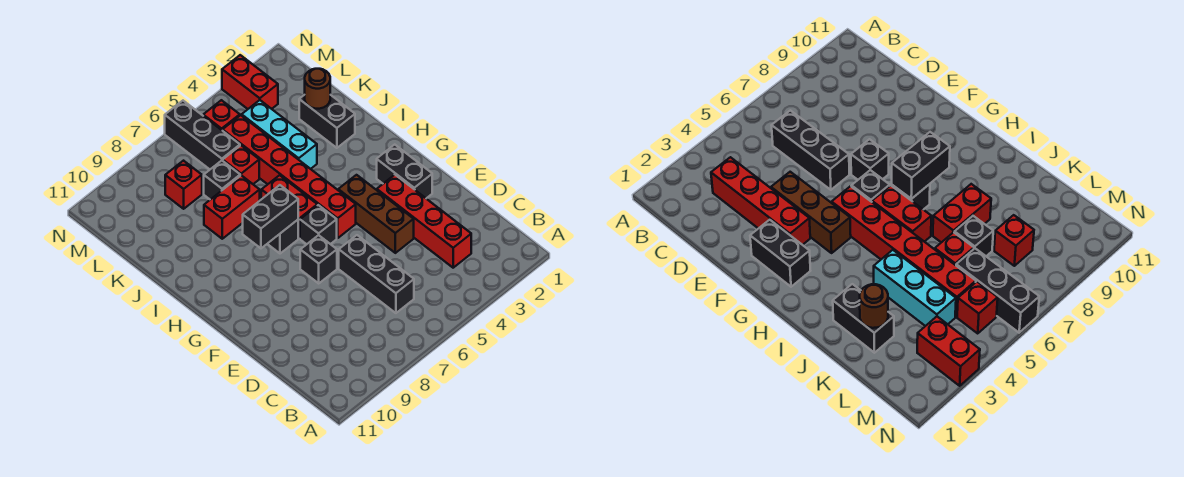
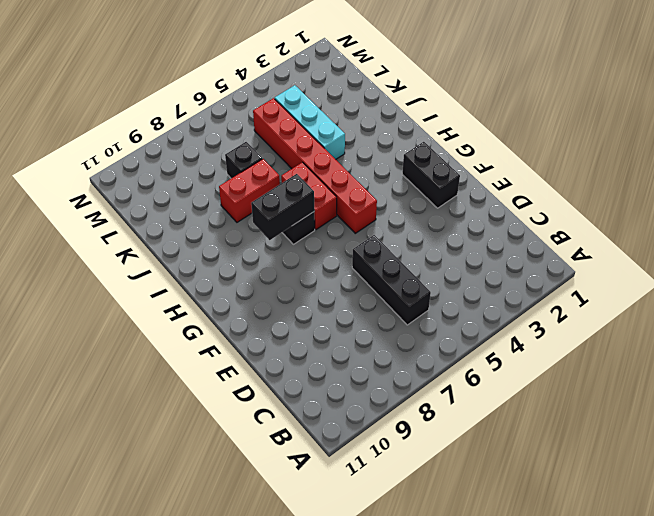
none -> red brick C3:F3 level 1
none -> brown brick E4:G4 level 1
none -> black brick F7 level 1

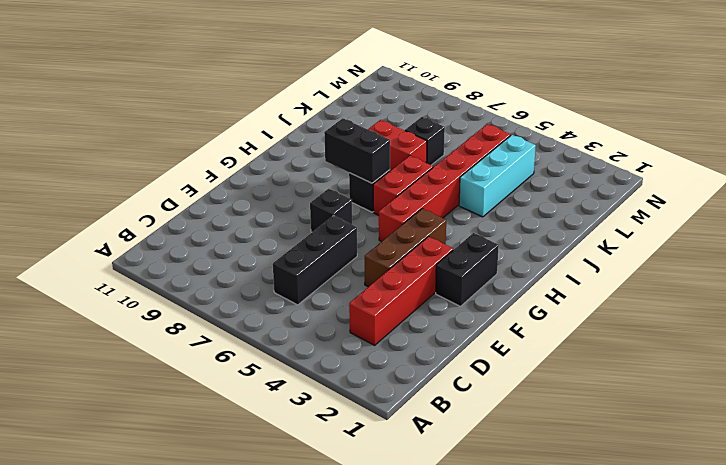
none -> black brick G6 level 1
none -> black brick J2:K2 level 1
none -> red brick K6 level 1

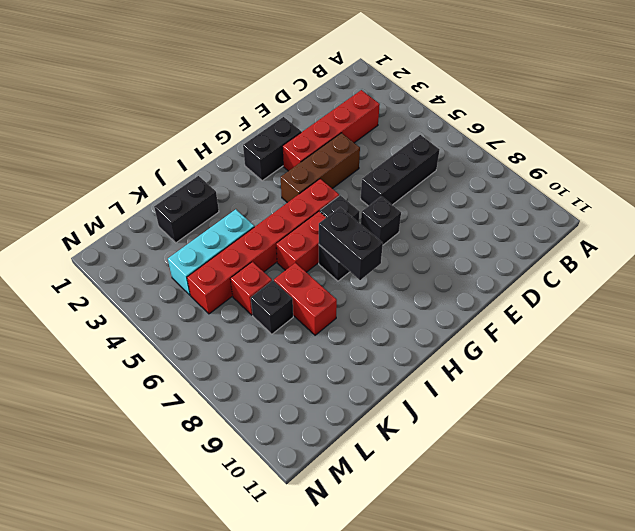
none -> black brick L6:N6 level 1
none -> red brick L8 level 1
none -> red brick M3:N3 level 1

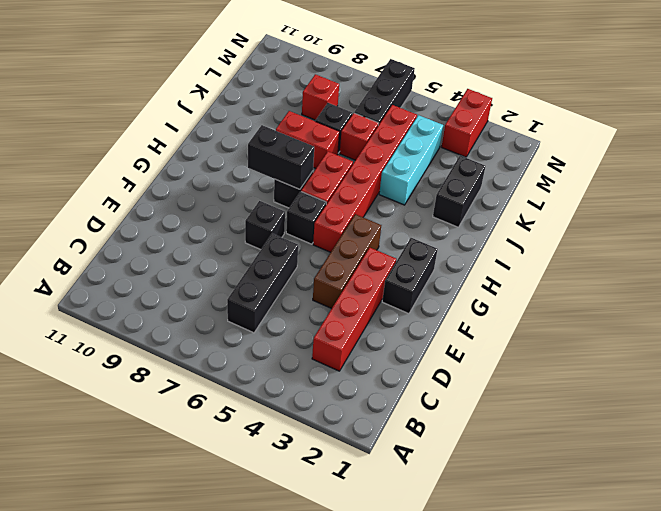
none -> red brick M5 level 1
none -> brown round brick K2 level 2

